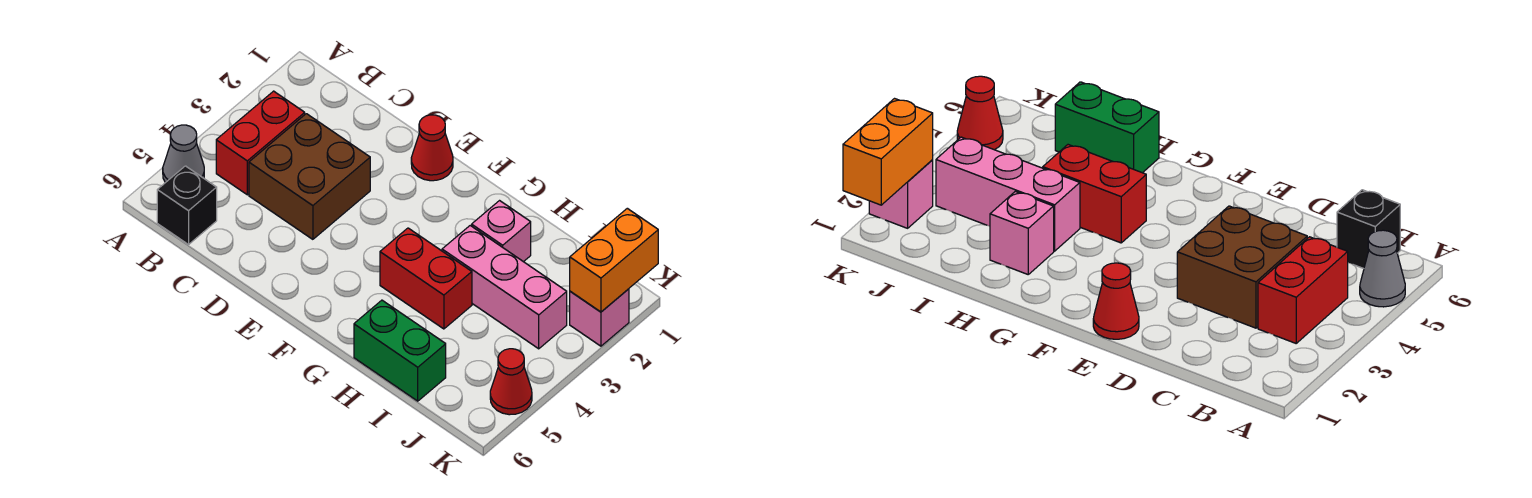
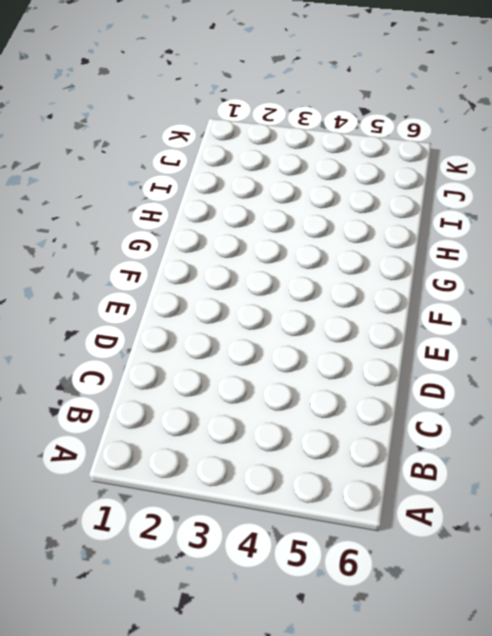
none -> grey cone A5 level 1
none -> red brick B3:B4 level 1
none -> black brick B6 level 1

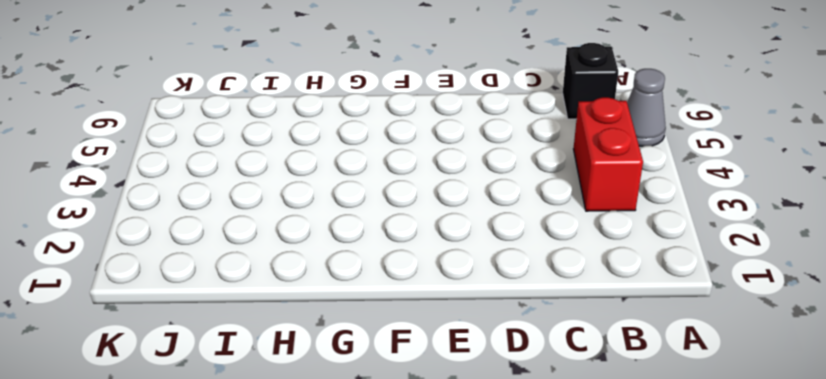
none -> brown brick C3:D4 level 1
none -> red cone E1 level 1
none -> red brick G4:H4 level 1

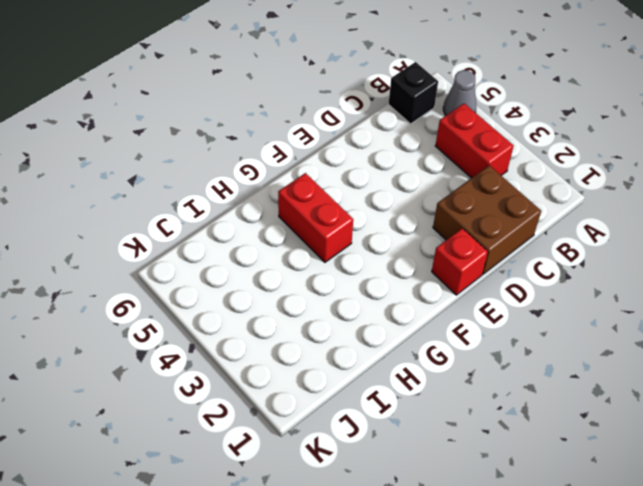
brown brick C1:D2 level 1 -> brown brick C3:D4 level 1
red brick E1 level 1 -> red cone E1 level 1
red brick G4:G5 level 1 -> red brick G4:H4 level 1
none -> pink brick H2 level 1
none -> pink brick H3:J3 level 1
none -> green brick H6:I6 level 1

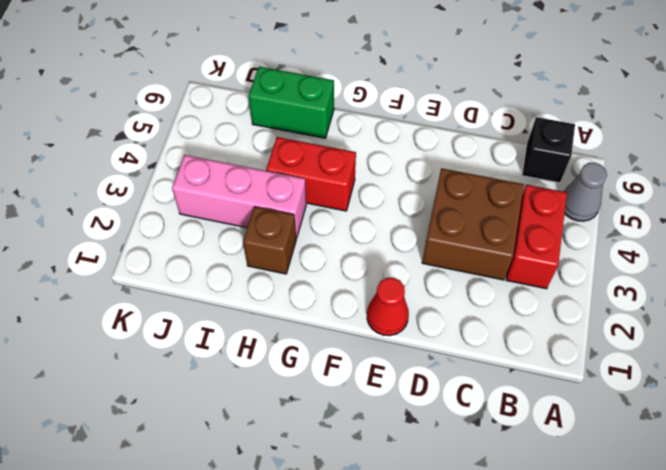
brown brick H2 level 1 -> pink brick H2 level 1
none -> pink brick K2 level 1
none -> red cone K5 level 1
none -> orange brick K1:K2 level 2

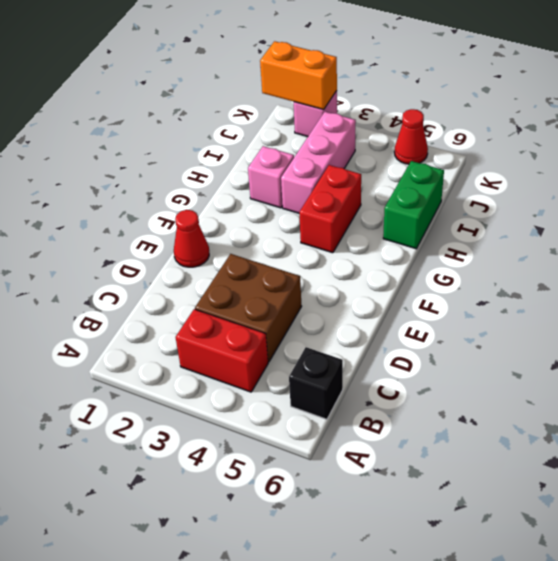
none -> grey cone A5 level 1

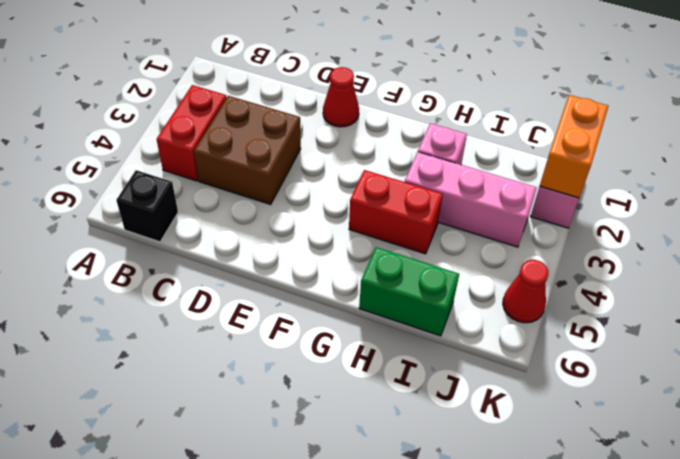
none -> grey cone A5 level 1

